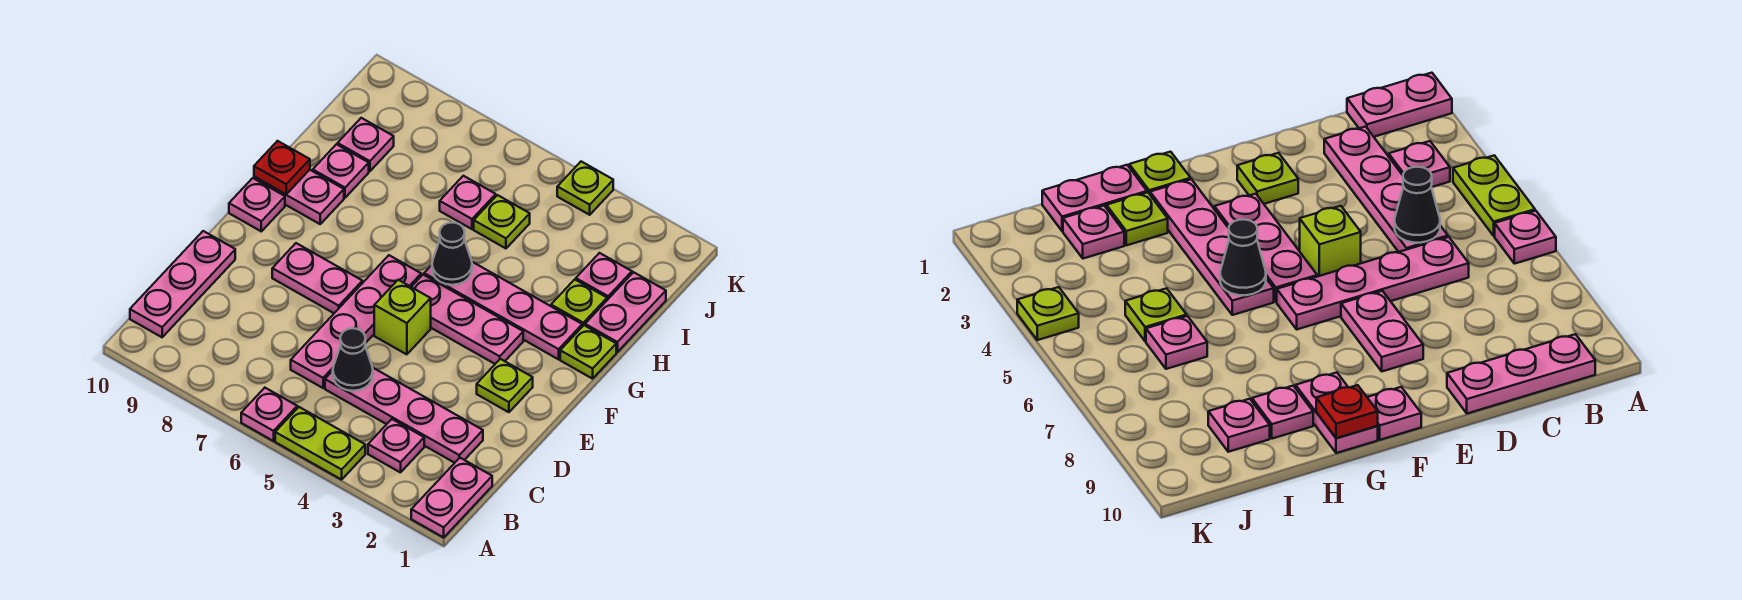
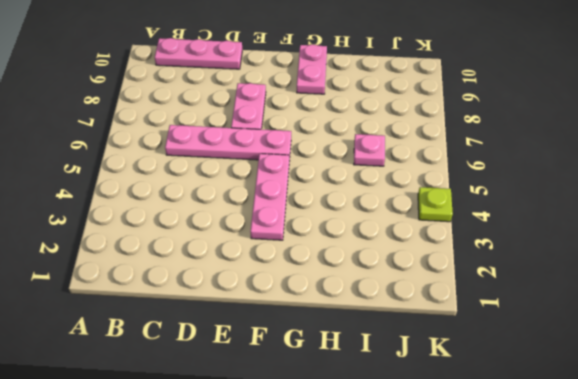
none -> pink plate A1:B1 level 1
none -> lime plate A4:A5 level 1
none -> pink plate A6 level 1

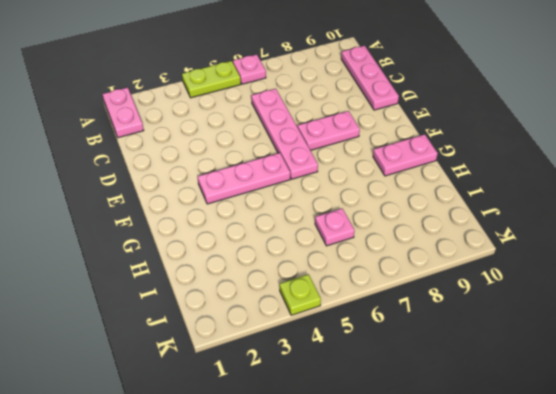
none -> pink plate B3 level 1
none -> pink plate C2:C5 level 1
none -> lime plate E2 level 1

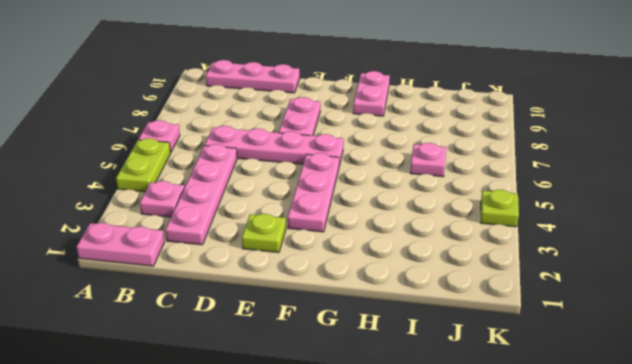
none -> lime brick E5 level 1
none -> pink plate F10 level 1
none -> lime plate G1 level 1

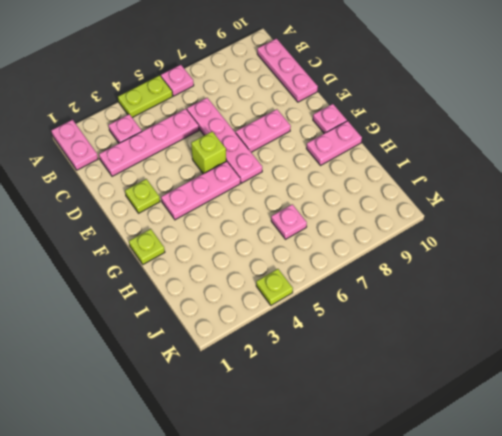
none -> pink plate G2:G5 level 1
none -> pink plate H1:I1 level 1
none -> lime plate H2 level 1

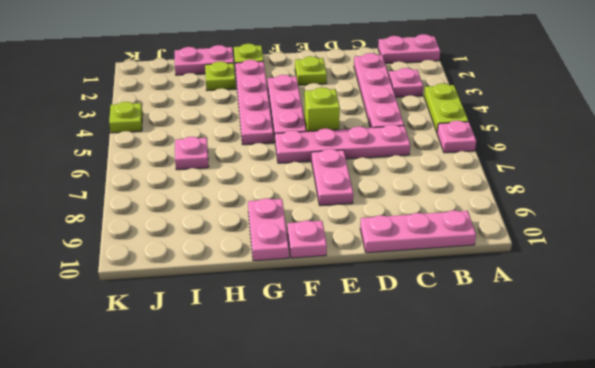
none -> pink plate H9 level 1
none -> pink plate I2 level 1
none -> lime plate I5 level 1

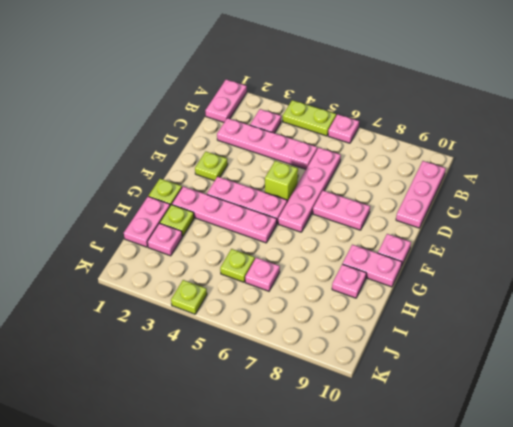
none -> pink plate I9 level 1
none -> black cone C5 level 2
none -> black cone G5 level 2

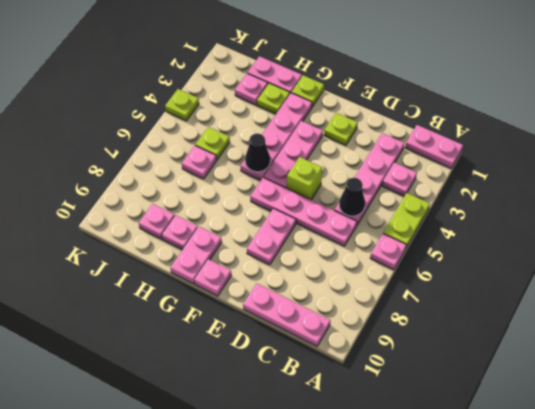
none -> red plate G10 level 2

